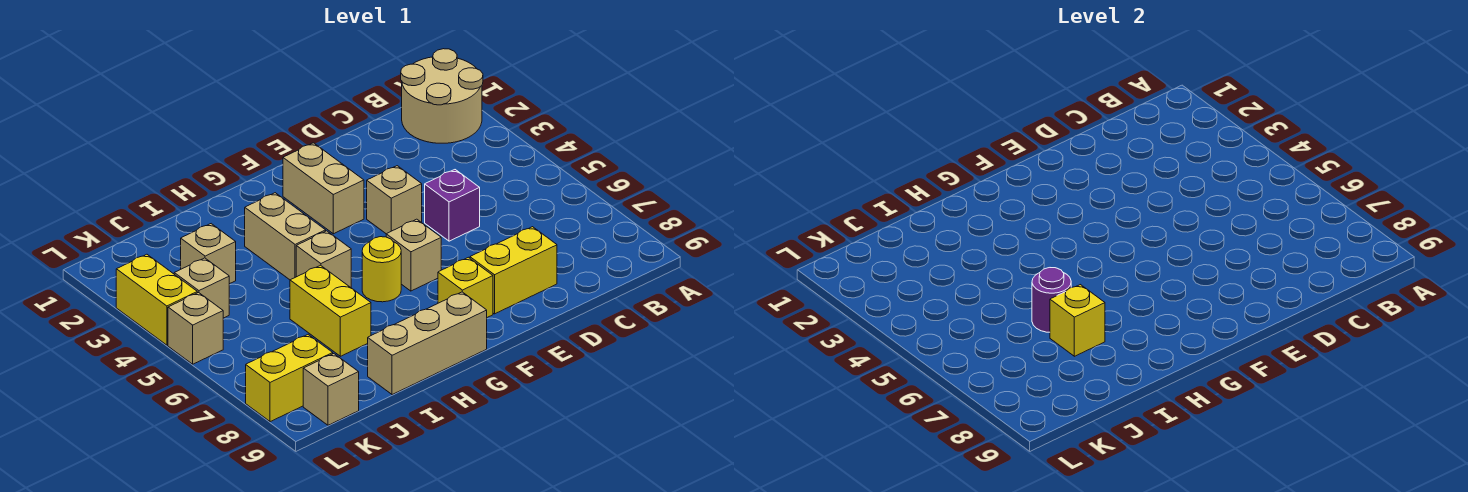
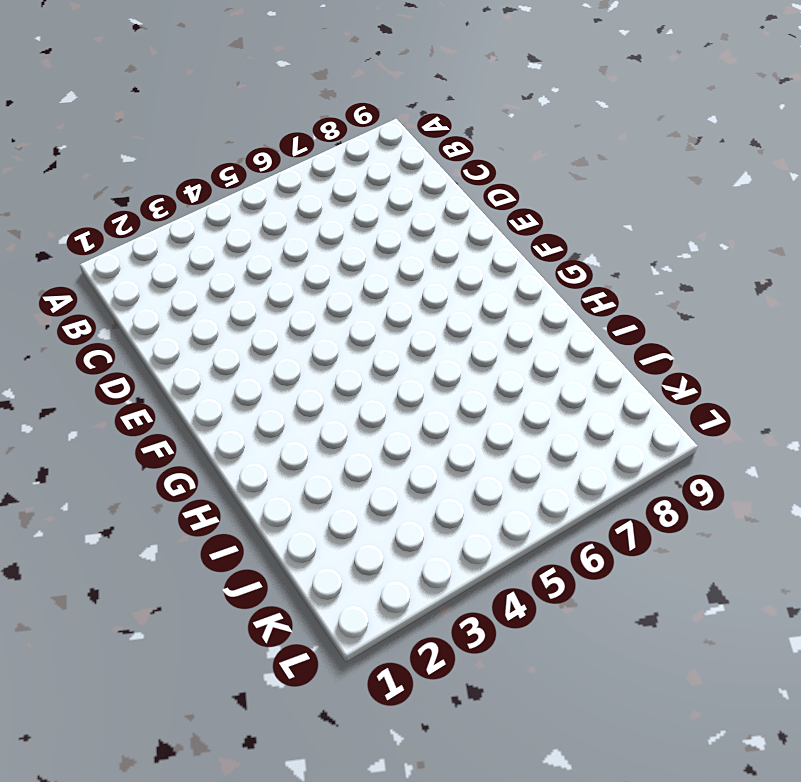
none -> tan round brick A1:B2 level 1
none -> purple brick D5 level 1
none -> yellow brick D8:E8 level 1

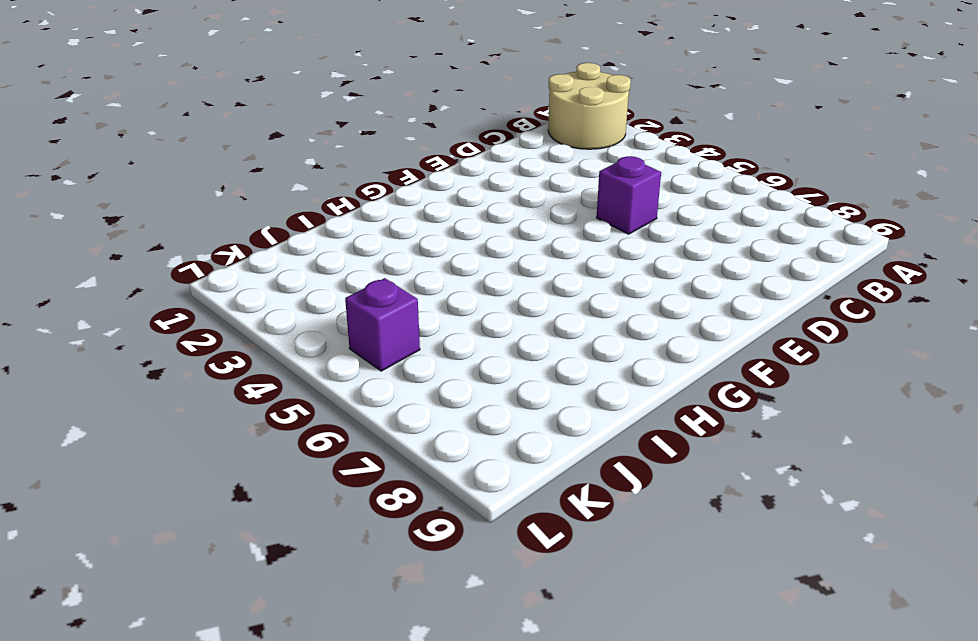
purple brick K5 level 1 -> none
none -> yellow brick D8:E8 level 1
none -> tan brick E4 level 1
none -> tan brick F2:F3 level 1

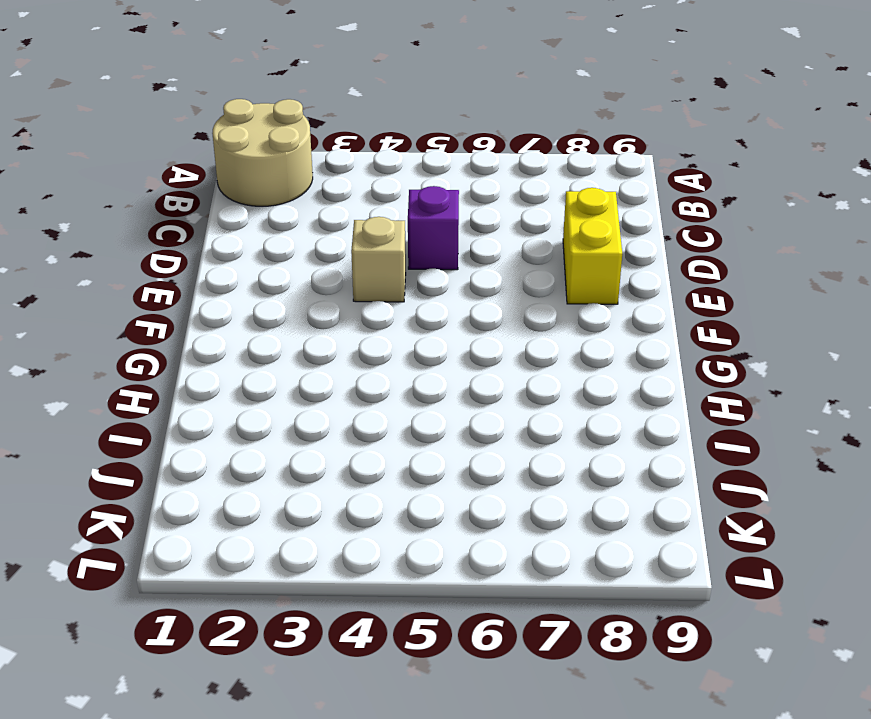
none -> tan brick F2:F3 level 1
none -> tan brick F6 level 1
none -> yellow brick F8 level 1

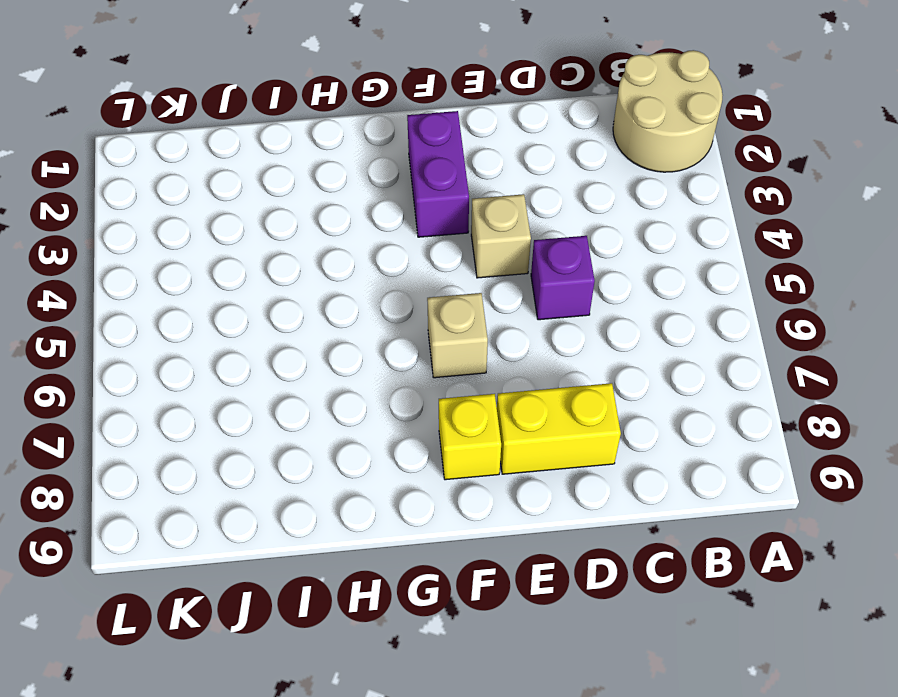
purple brick F2:F3 level 1 -> tan brick F2:F3 level 1
none -> yellow round brick G6 level 1
none -> tan brick G9:I9 level 1
none -> tan brick H3:H4 level 1

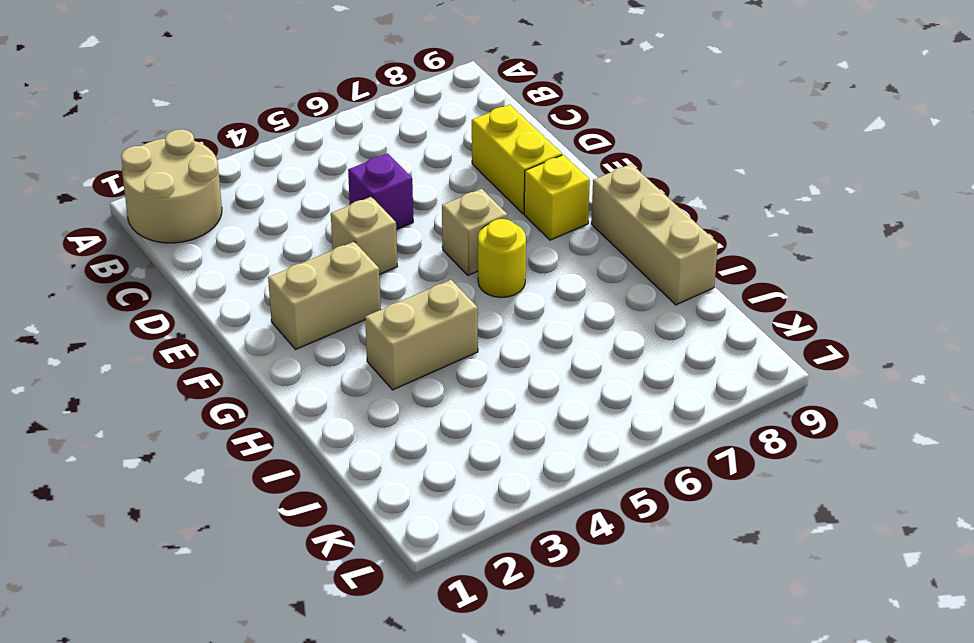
none -> tan brick H5 level 1
none -> yellow brick I6:I7 level 1
none -> tan brick J3 level 1

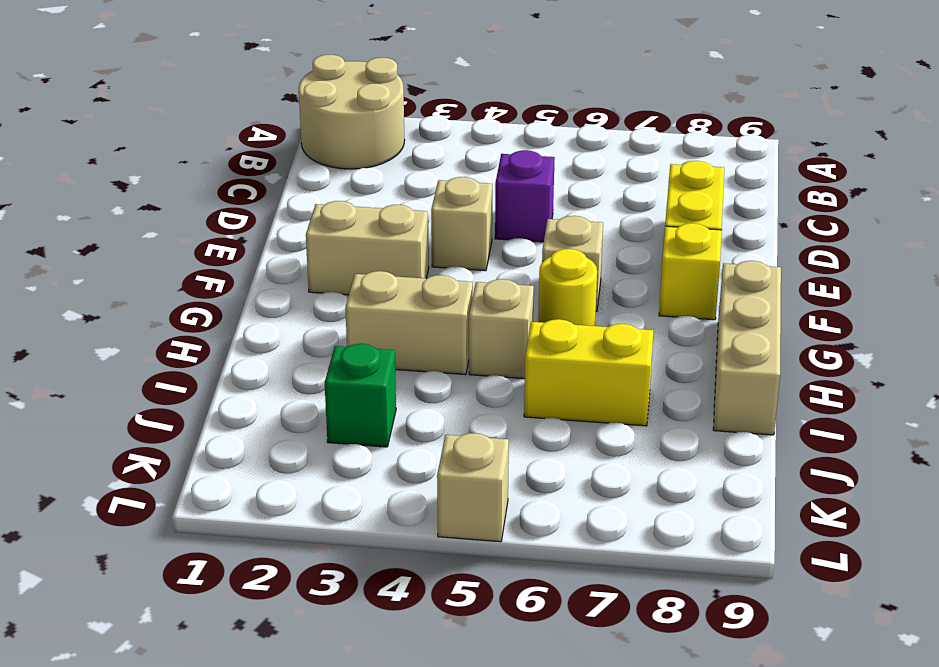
green brick J3 level 1 -> tan brick J3 level 1
none -> tan brick K4 level 1
none -> yellow brick K8:L8 level 1
none -> tan brick K9 level 1

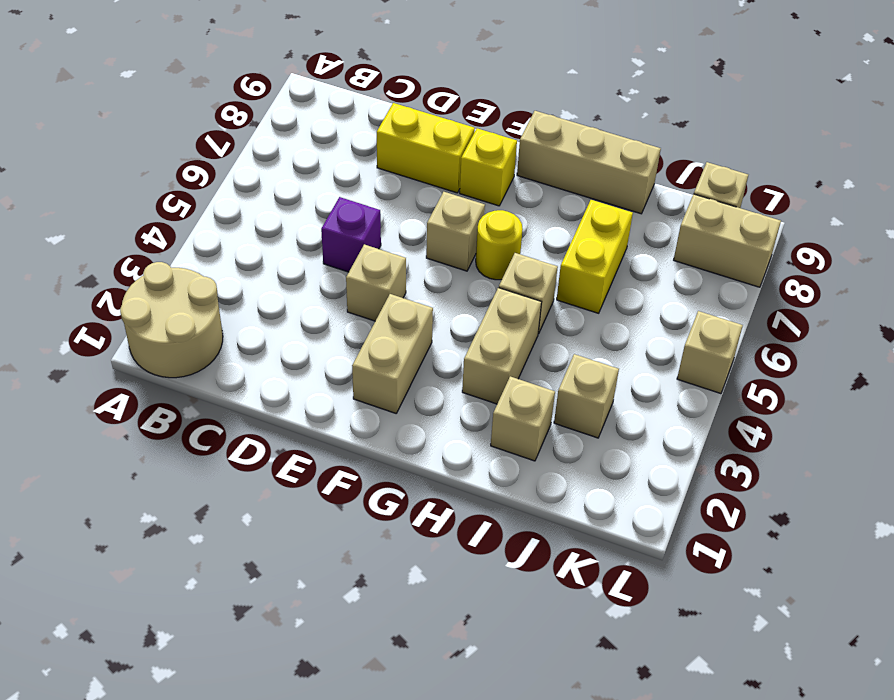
tan brick I2 level 1 -> tan brick K4 level 1
tan brick K8:L8 level 1 -> yellow brick K8:L8 level 1
none -> yellow brick L3:L4 level 1
none -> purple round brick I6 level 2
none -> yellow brick I7 level 2

